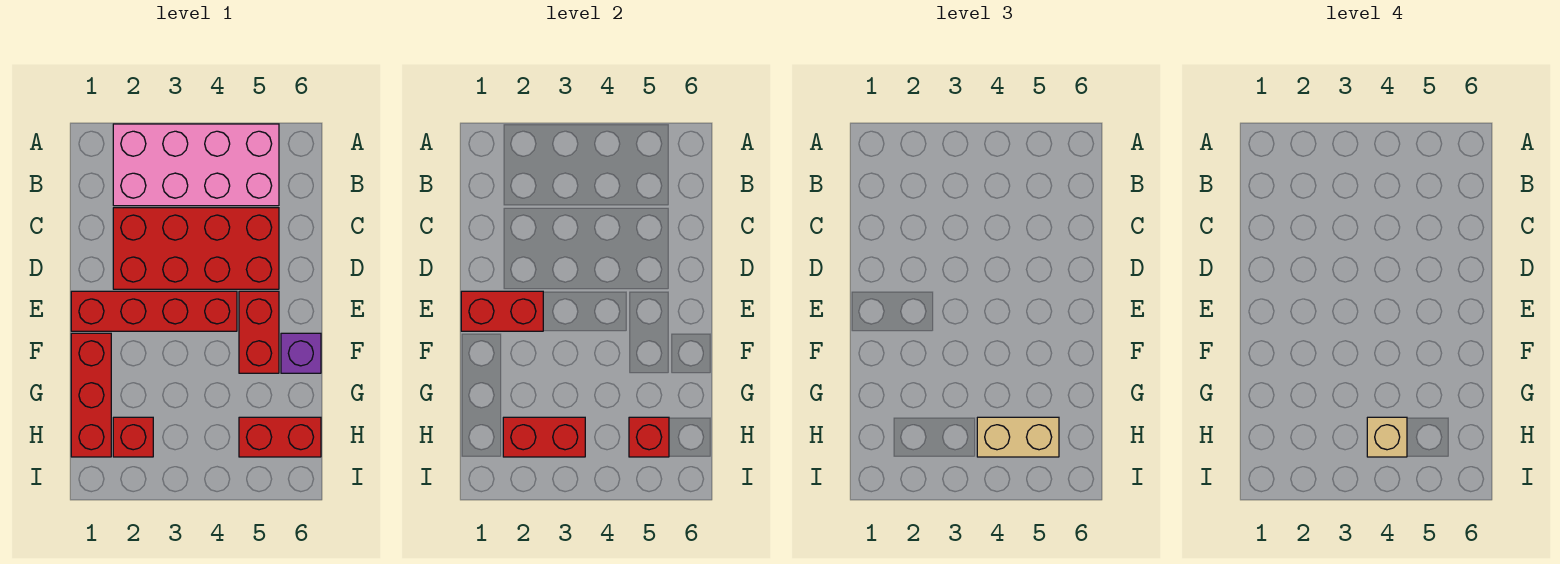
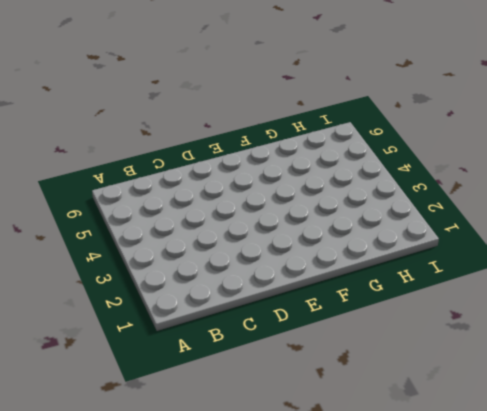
none -> pink brick A2:B5 level 1
none -> red brick C2:D5 level 1
none -> red brick E1:E4 level 1

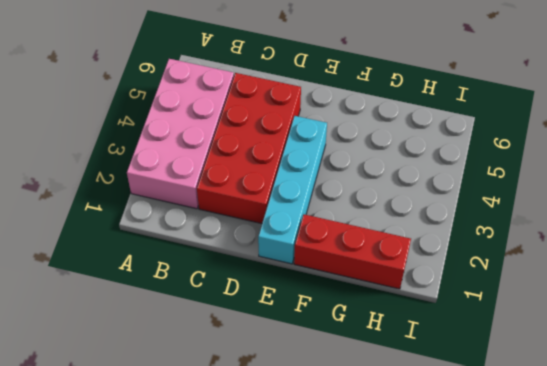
cyan brick E1:E4 level 1 -> red brick E1:E4 level 1
none -> red brick E5:F5 level 1
none -> purple brick F6 level 1
none -> red brick H2 level 1

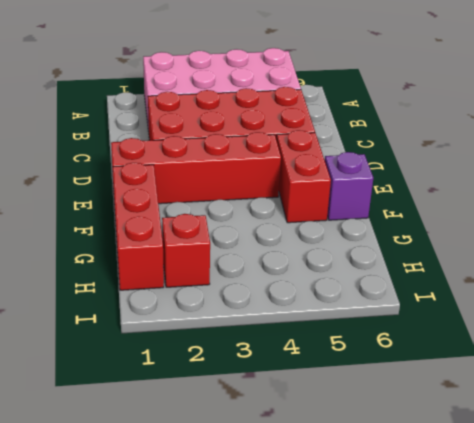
none -> red brick H5:H6 level 1
none -> red brick E1:E2 level 2
none -> red brick H2:H3 level 2

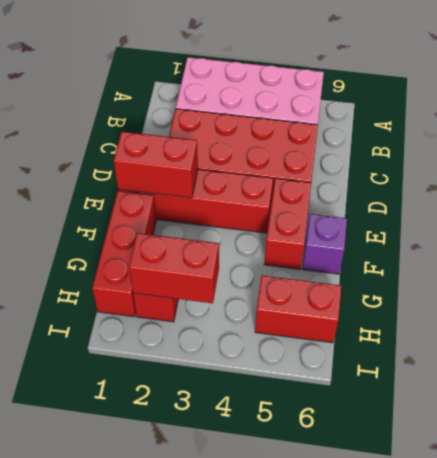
none -> red brick H5 level 2
none -> tan brick H4:H5 level 3
none -> tan brick H4 level 4

